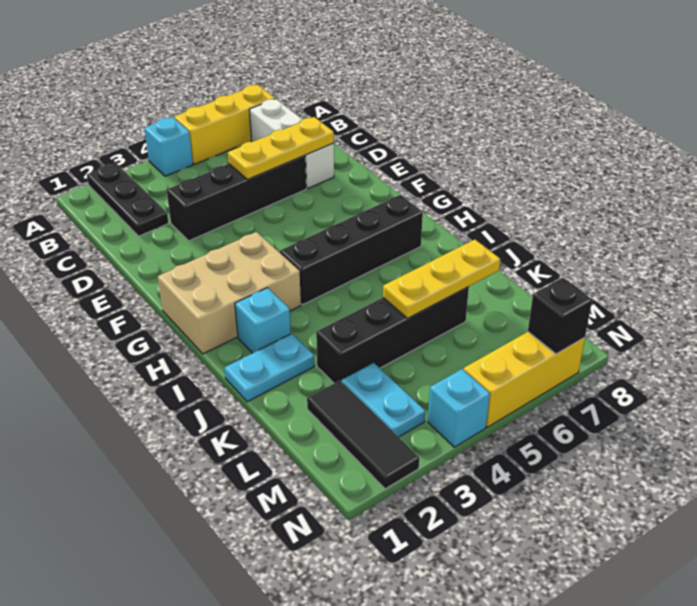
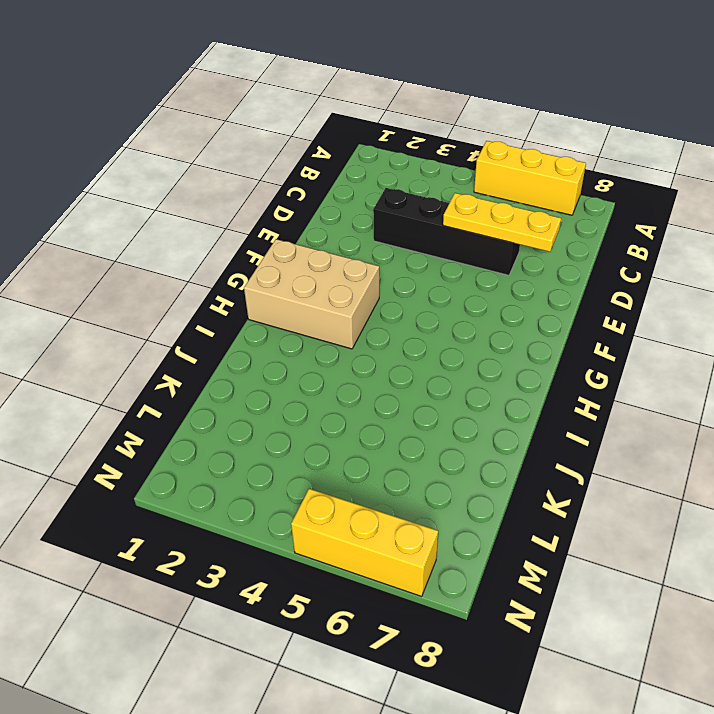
none -> black plate A2:C2 level 1
none -> cyan brick A4 level 1
none -> white brick B7:D7 level 1

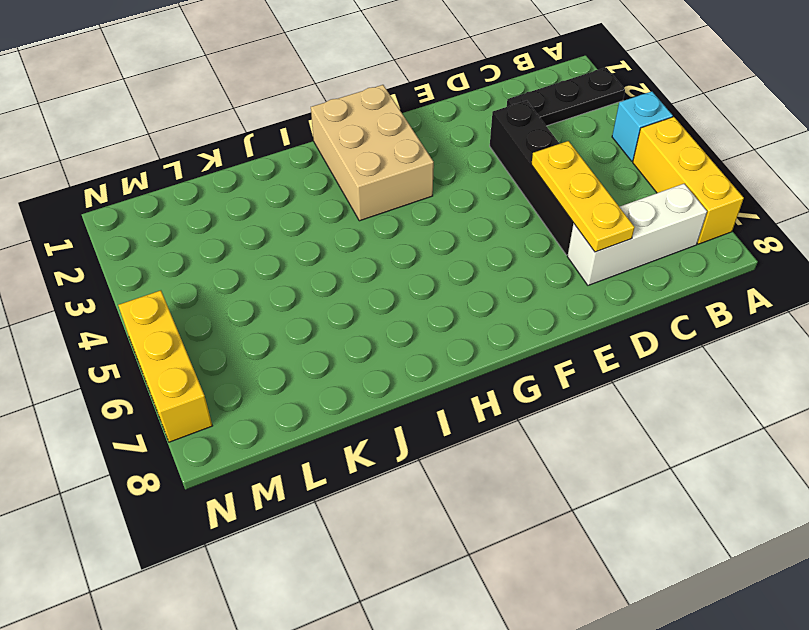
none -> black brick H4:H7 level 1
none -> cyan brick I2 level 1
none -> cyan plate J1:J2 level 1

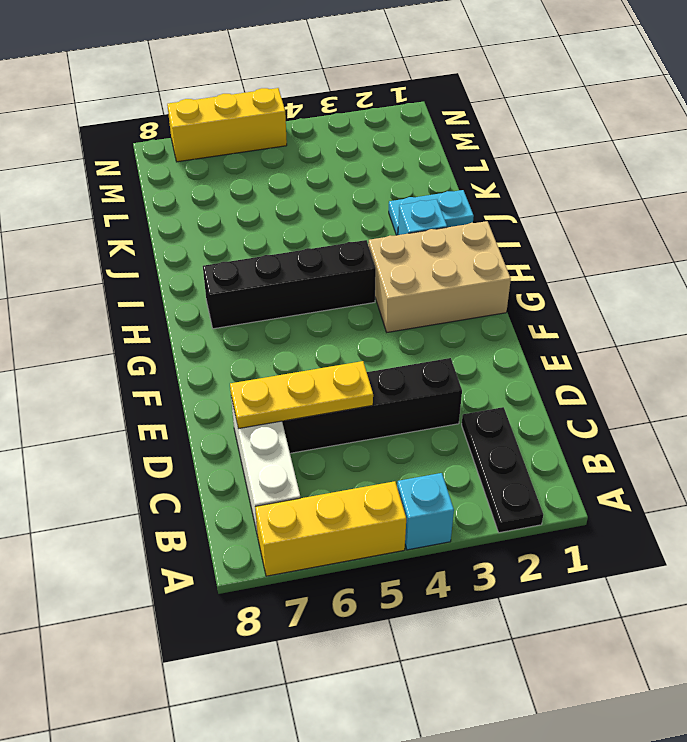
none -> black brick K3:K6 level 1
none -> black tile L2:N2 level 1
none -> cyan plate L3:M3 level 1

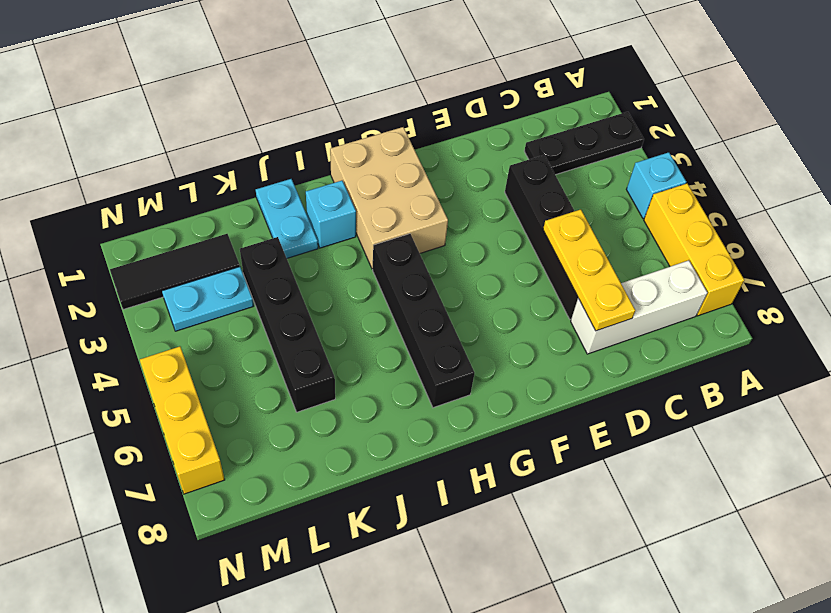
none -> cyan brick N4 level 1
none -> yellow plate K5:K7 level 2
none -> black brick N7 level 2

